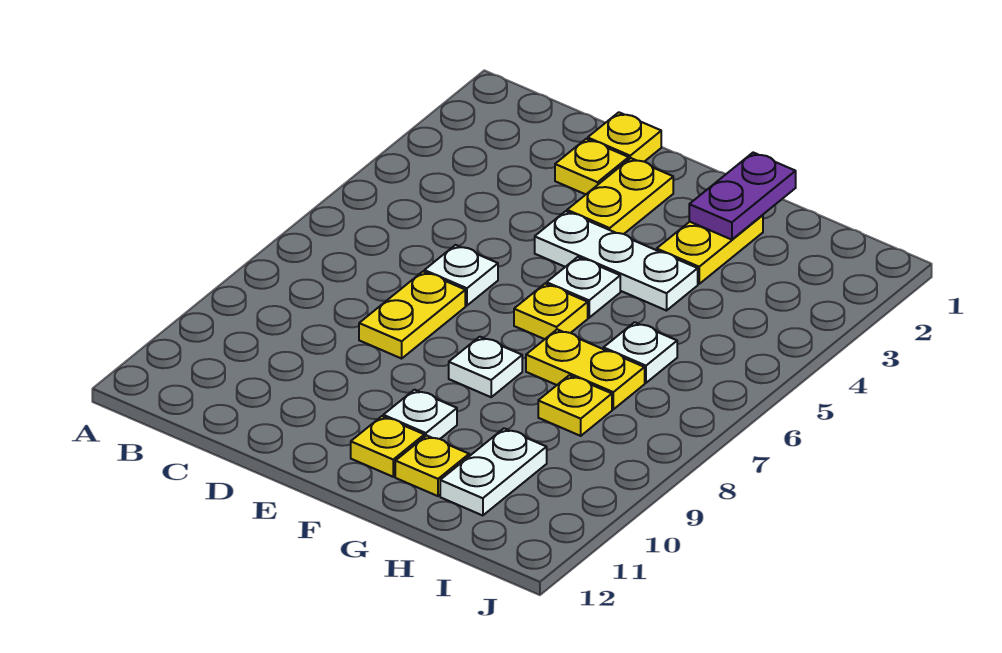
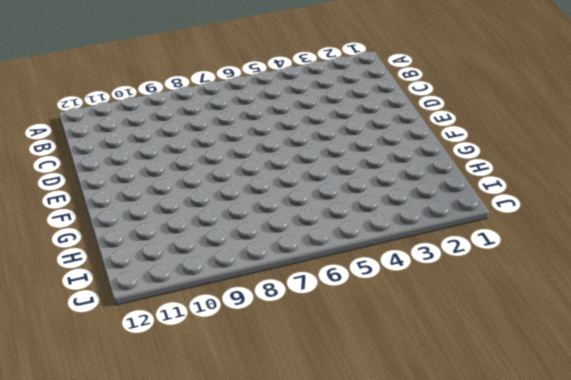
none -> yellow plate D1 level 1
none -> yellow plate D2 level 1
none -> white plate D6 level 1

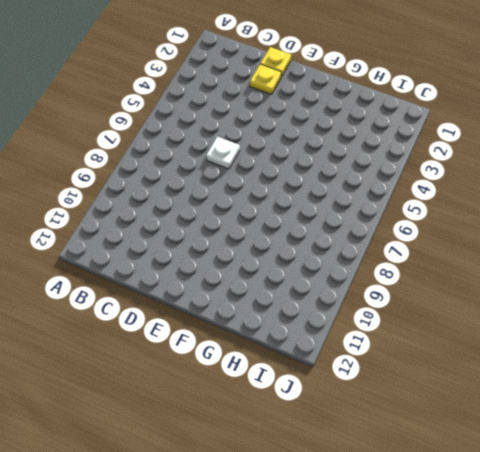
none -> yellow plate D7:D8 level 1
none -> yellow plate E2:E3 level 1
none -> white plate E4:G4 level 1

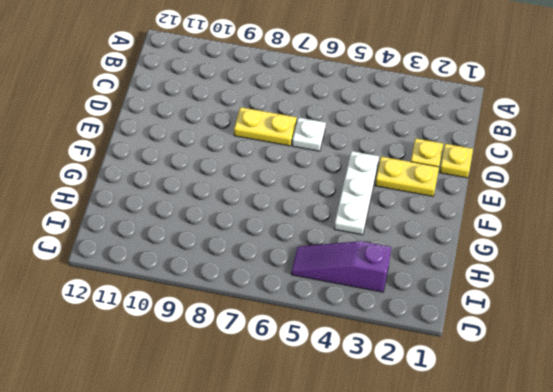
purple slope I3:I5 level 1 top 3 -> none
none -> white plate F5 level 1
none -> yellow plate F6 level 1
none -> white plate F8 level 1

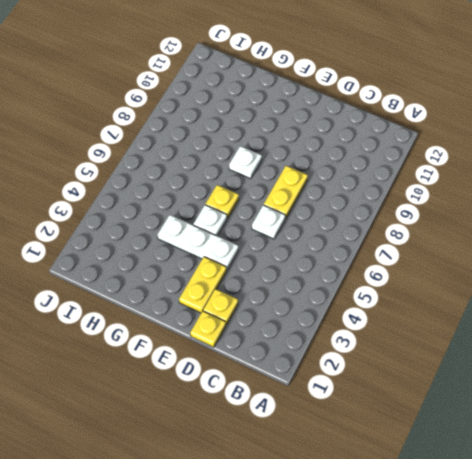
none -> white plate F10 level 1
none -> yellow plate F11 level 1
none -> yellow plate G2:G3 level 1

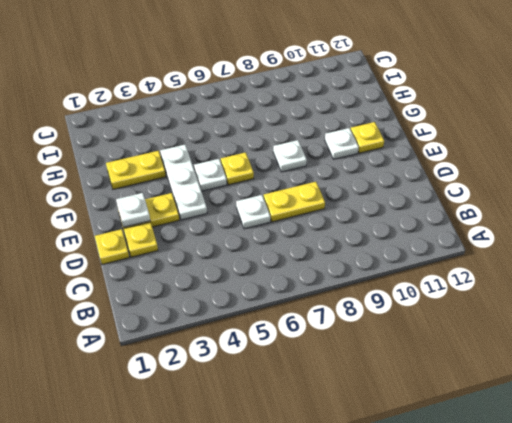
white plate E2 level 2 -> white plate H6 level 1
none -> yellow plate G7:H7 level 1
none -> yellow plate G11 level 1
none -> yellow plate H8 level 1

